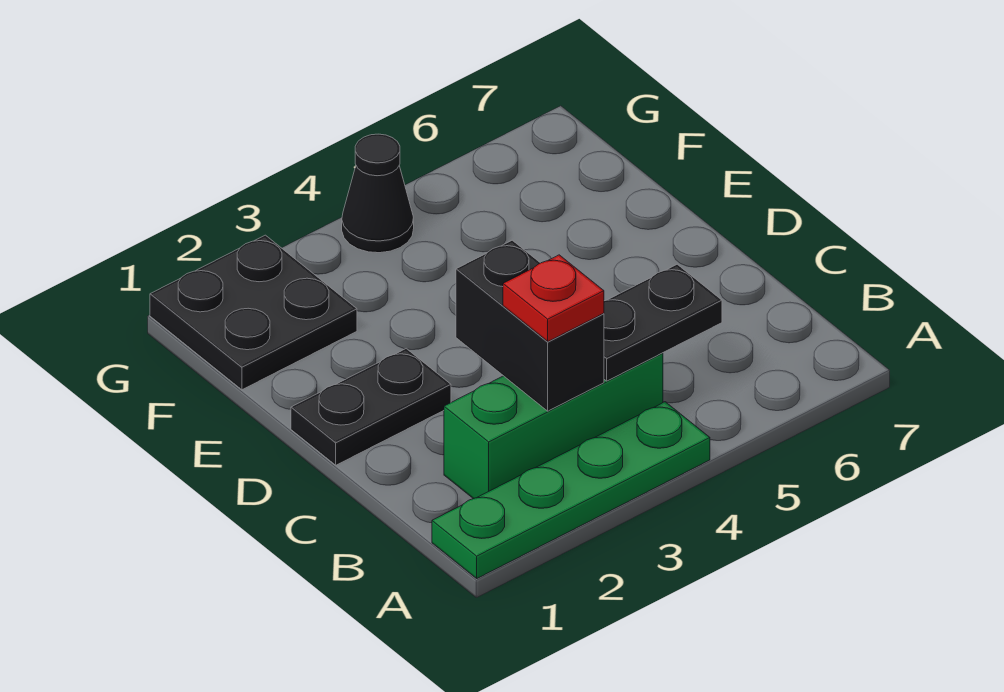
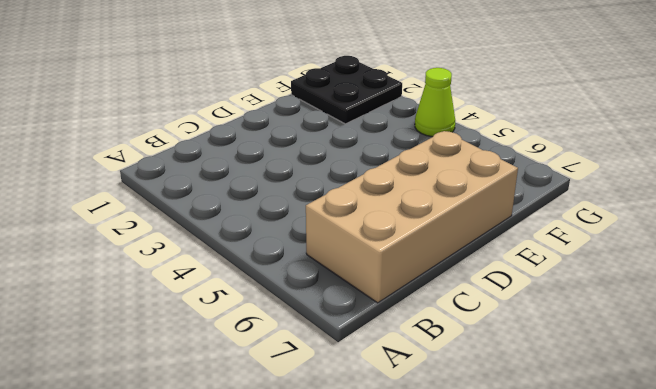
tan brick B6:E7 level 1 -> none
lime cone G4 level 1 -> black cone G4 level 1
none -> green plate A1:A4 level 1
none -> green brick B2:B4 level 1

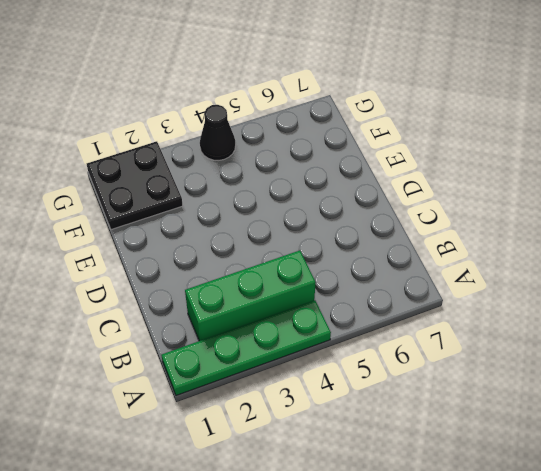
none -> black plate D1:D2 level 1
none -> black brick B3:C3 level 2

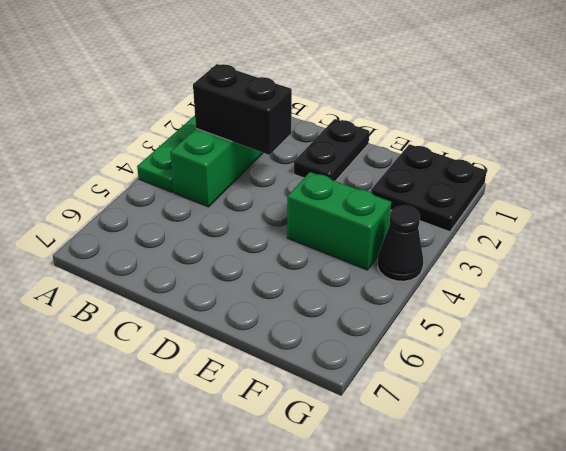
green brick E4:F4 level 1 -> none
none -> black plate B4:B5 level 2
none -> red plate B3 level 3

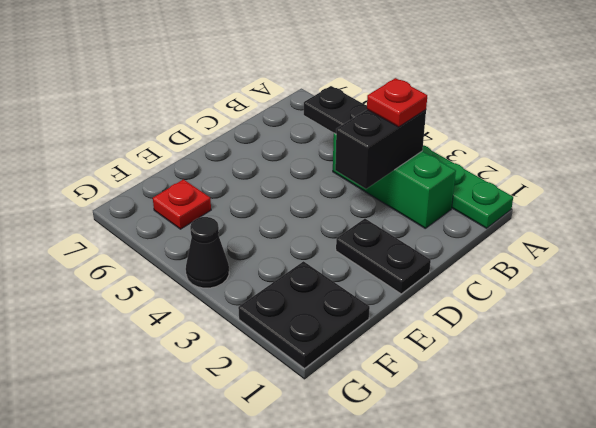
red plate F6 level 1 -> none

